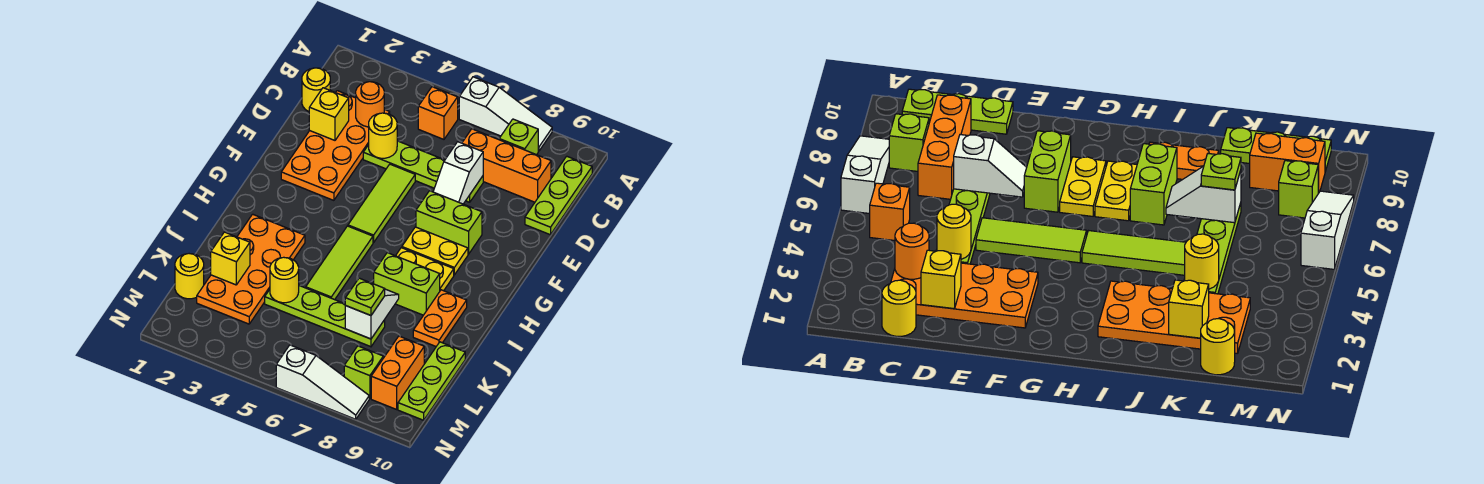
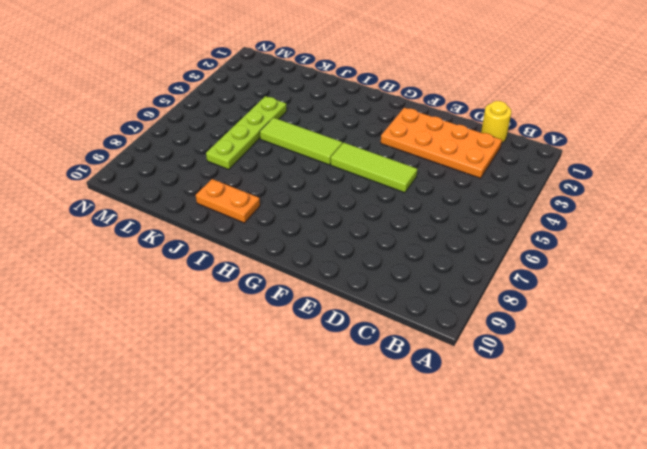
none -> white slope A6:A8 level 1 top 6
none -> orange brick B5 level 1
none -> lime brick B8 level 1
none -> lime plate B10:D10 level 1

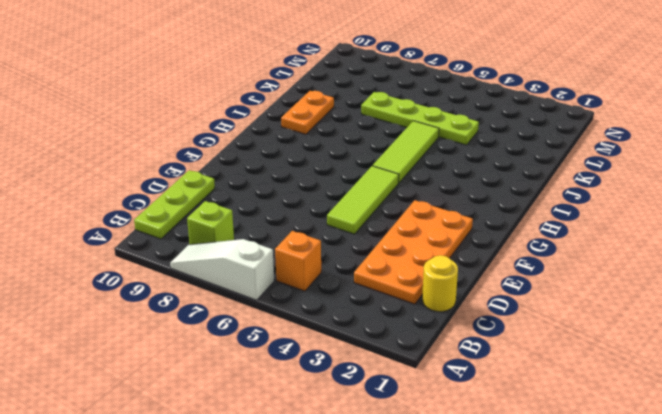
none -> orange brick C7:C9 level 1
none -> lime plate D4:D7 level 1
none -> lime brick F7:F8 level 1
none -> yellow plate G7:G8 level 1

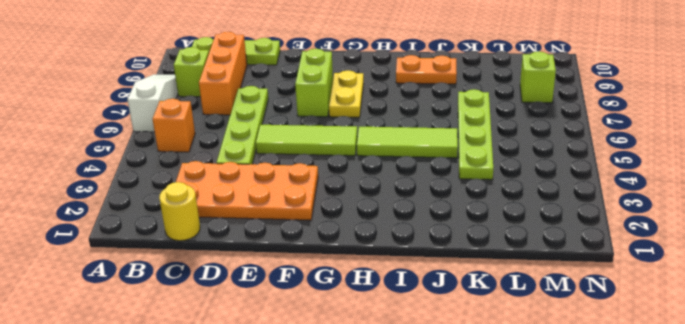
none -> yellow plate H7:H8 level 1
none -> orange plate I2:L3 level 1
none -> lime brick I7:I8 level 1
none -> lime plate K10:M10 level 1

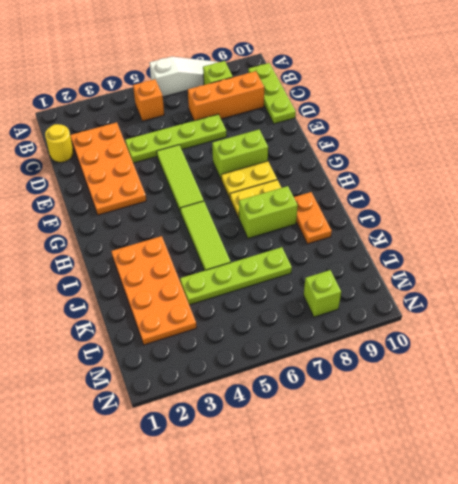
none -> lime plate K10:M10 level 1
none -> yellow round brick L1 level 1
none -> orange brick L9:M9 level 1
none -> white slope N6:N8 level 1 top 6

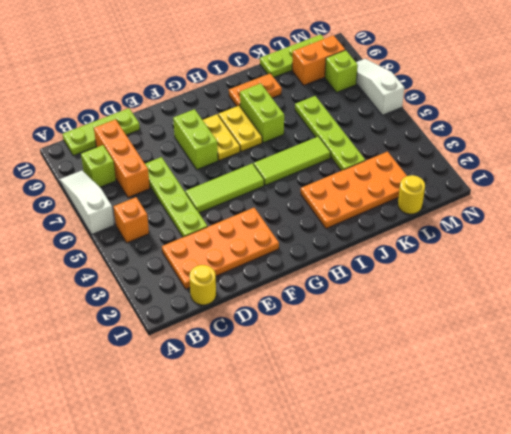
none -> orange round brick C3 level 2
none -> yellow brick D2 level 2
none -> yellow round brick D4 level 2
none -> white slope D7:E7 level 2 top D

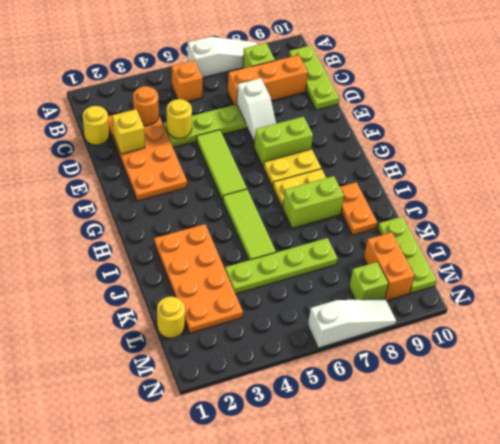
none -> white slope J7:K7 level 2 top K
none -> yellow brick K2 level 2
none -> yellow round brick K4 level 2
none -> lime plate K7 level 3

